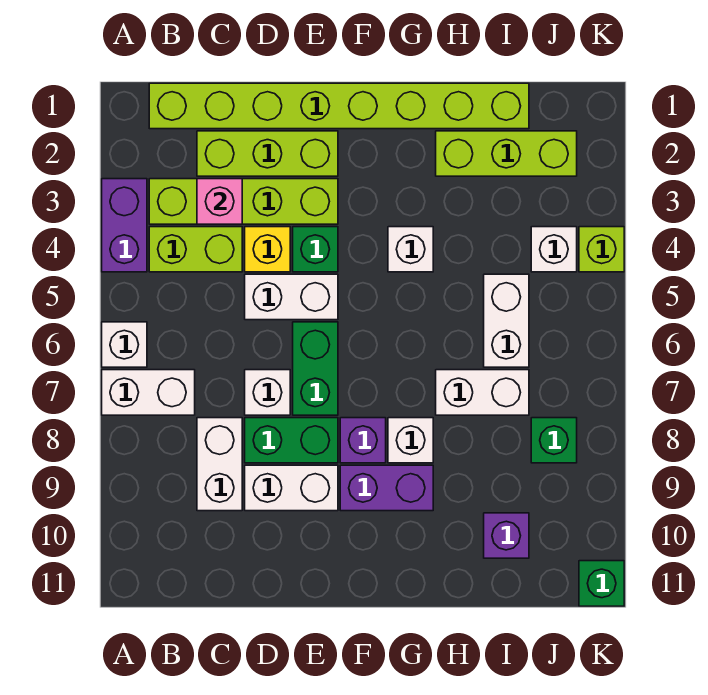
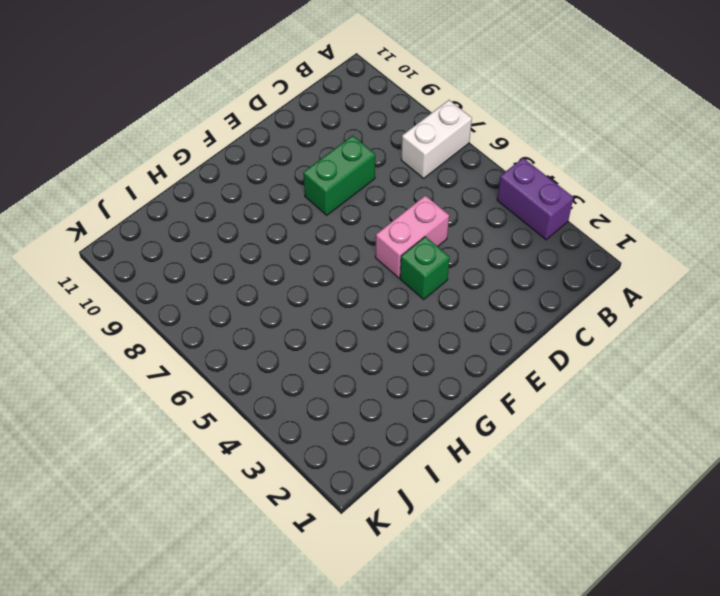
pink brick D5:E5 level 1 -> white brick D5:E5 level 1
none -> white brick A6 level 1
none -> lime brick B1:I1 level 1
none -> lime brick B3:E3 level 1

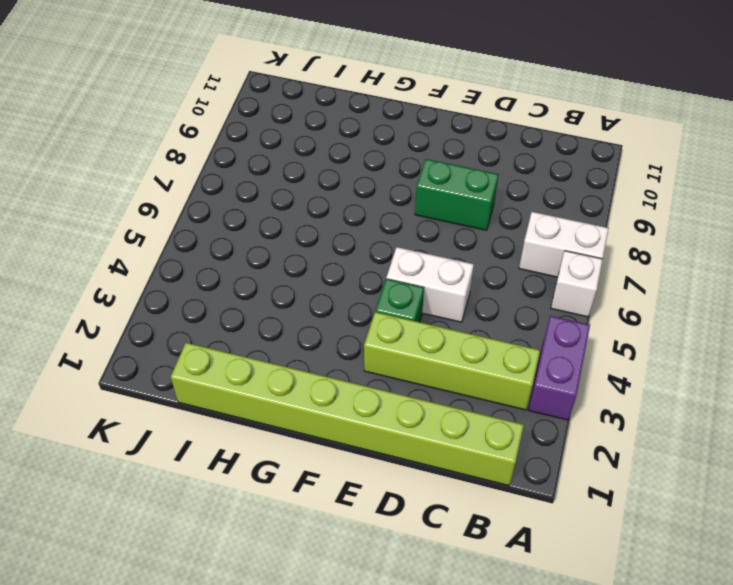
none -> lime brick B4:C4 level 1
none -> lime brick C2:E2 level 1
none -> white brick C8:C9 level 1

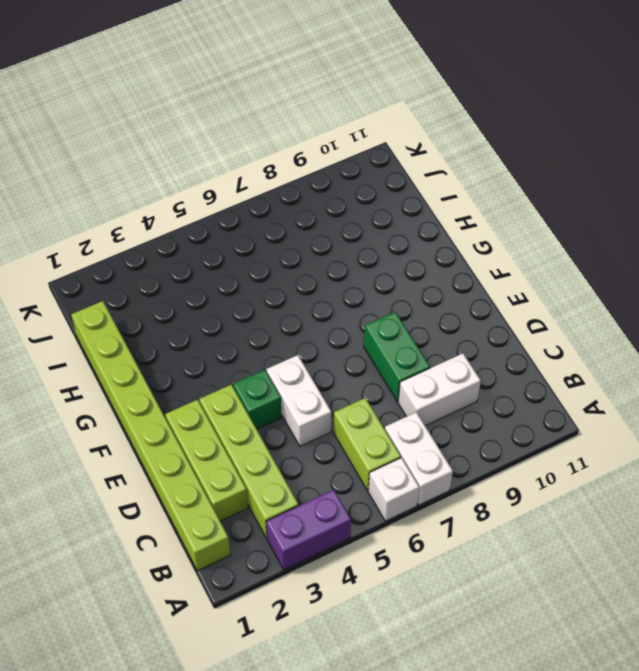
lime brick B6:C6 level 1 -> lime brick B4:C4 level 1
none -> yellow brick D4 level 1
none -> white brick D7 level 1
none -> white brick D9:E9 level 1

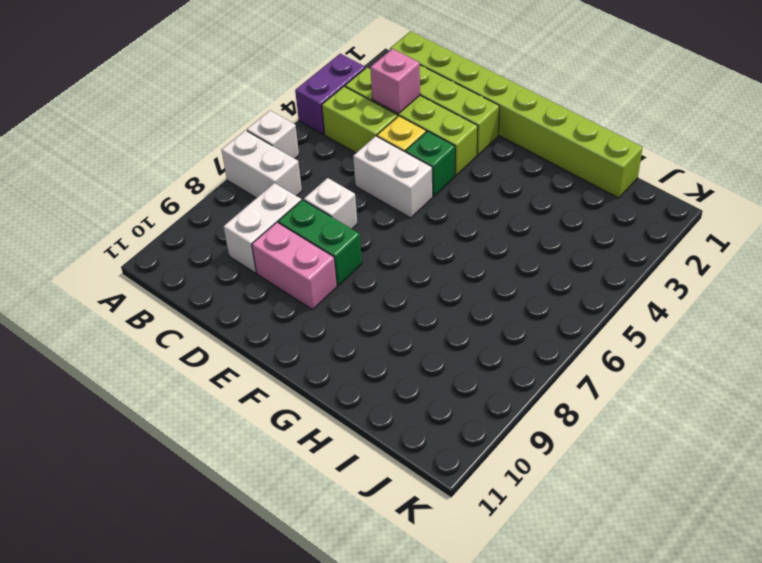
pink brick D9:E9 level 1 -> white brick D9:E9 level 1
none -> green brick E6:E7 level 1
none -> purple brick F8 level 1
none -> purple brick F9:G9 level 1

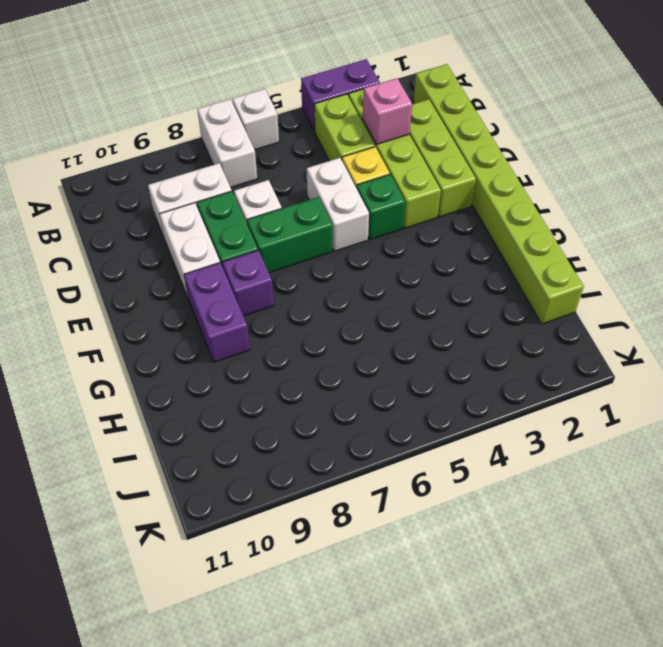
none -> white brick G4 level 1
none -> white brick G8 level 1
none -> lime brick H2:J2 level 1

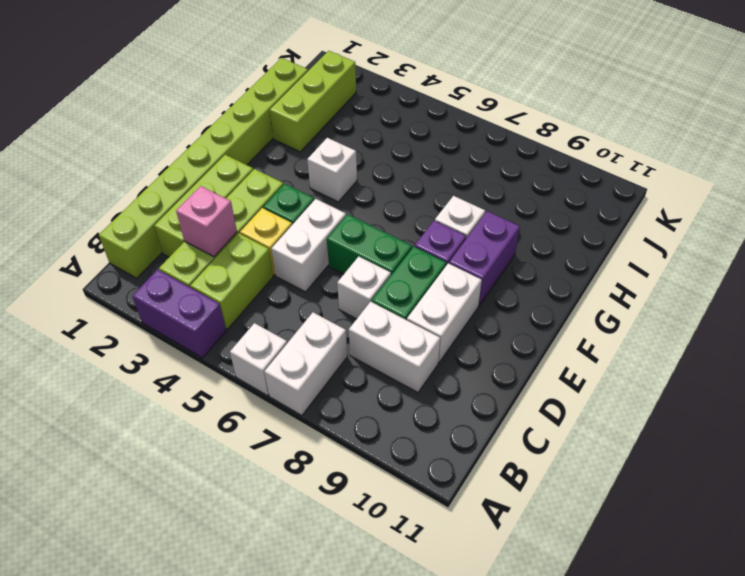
none -> white brick H7:I7 level 1
none -> white brick I5:I6 level 1
none -> purple brick I10 level 1

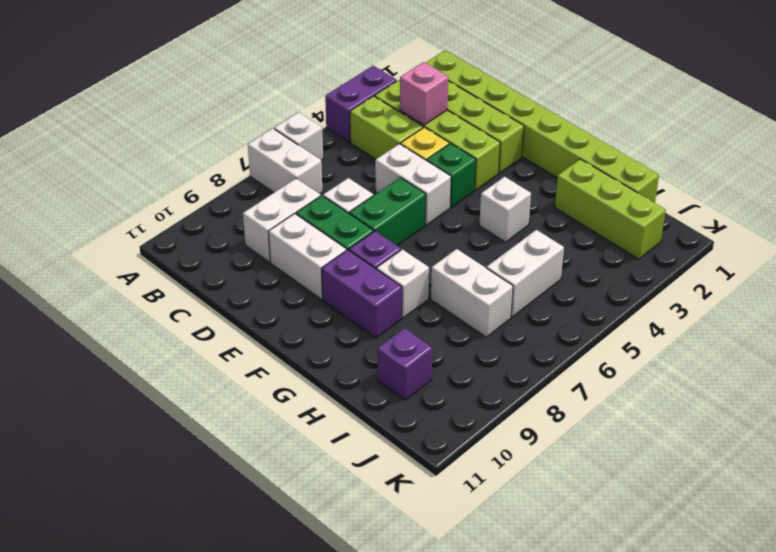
none -> white brick J4 level 1
none -> green brick J8 level 1
none -> lime brick K4 level 1

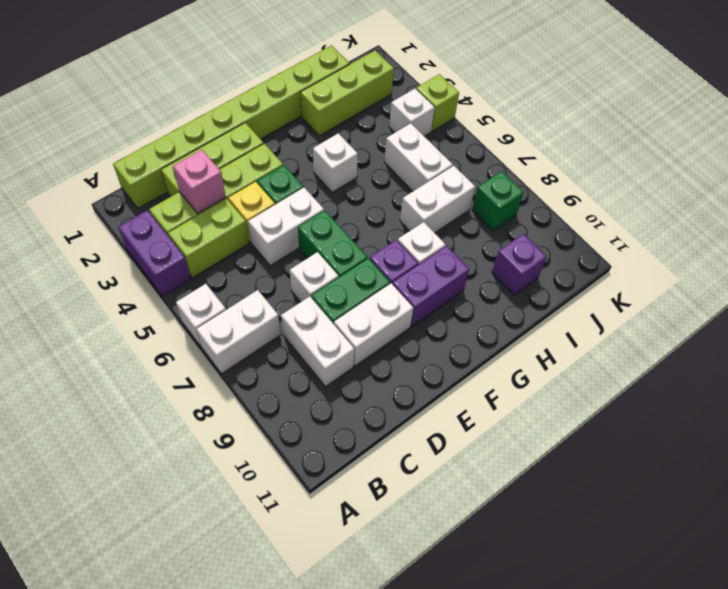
none -> green brick K11 level 1

